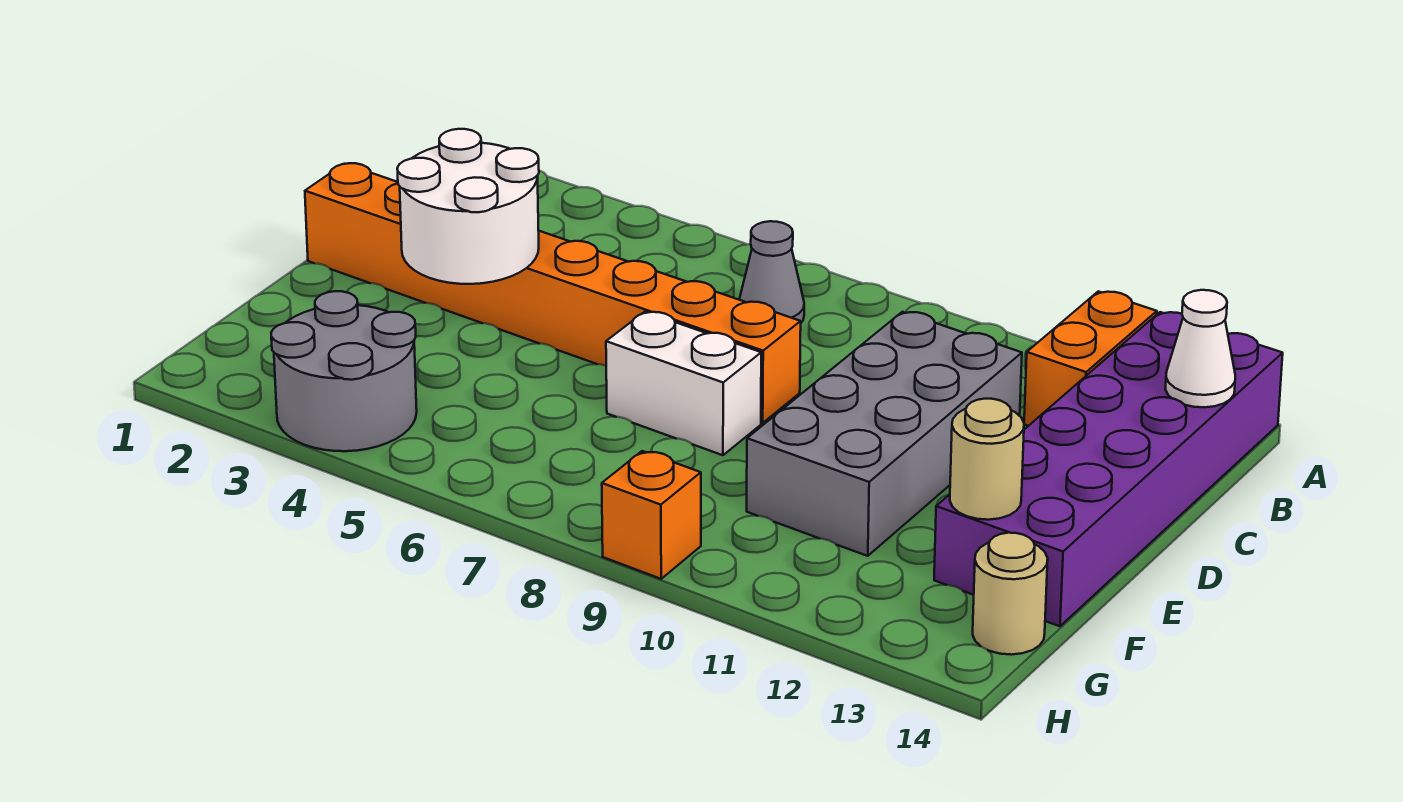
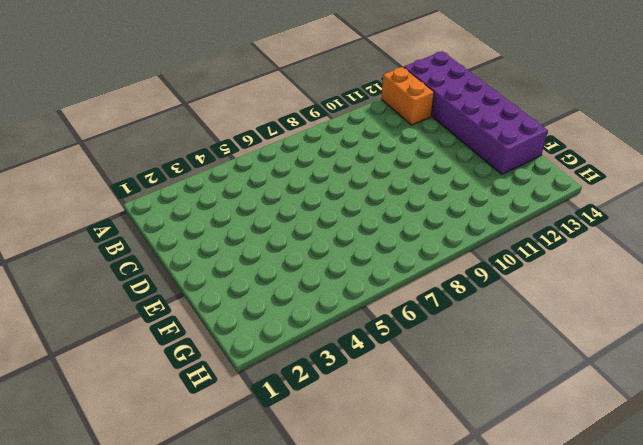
none -> grey cone B7 level 1
none -> grey brick C10:F11 level 1
none -> orange brick D1:D8 level 1

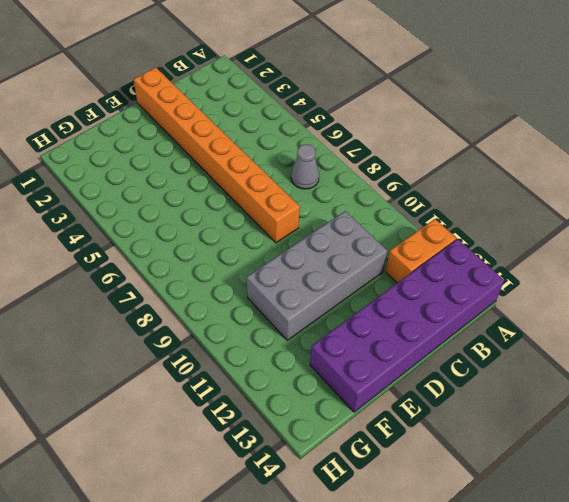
none -> white brick E7:E8 level 1
none -> grey round brick G3:H4 level 1
none -> tan round brick G14 level 1

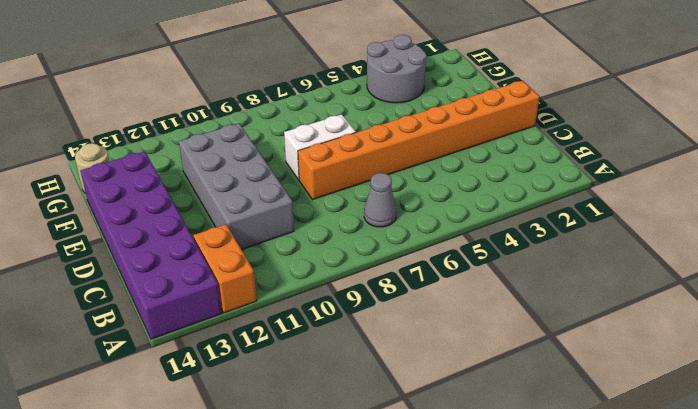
none -> orange brick H9 level 1
none -> white cone B14 level 2
none -> white round brick D3:E4 level 2

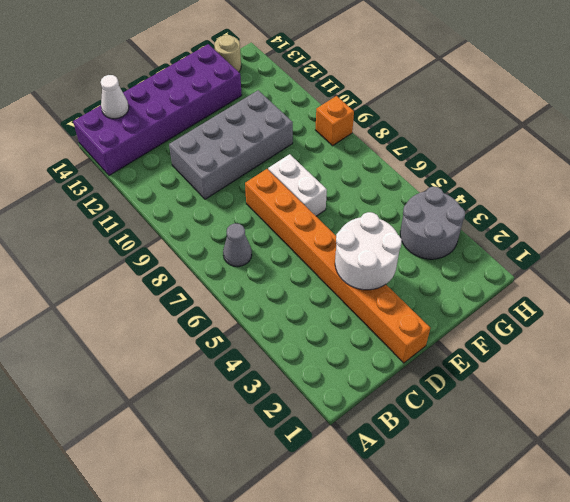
none -> orange brick A12:B12 level 1
none -> tan round brick F13 level 2

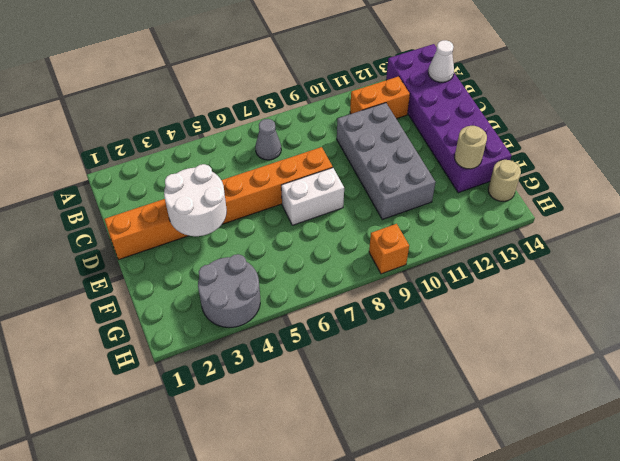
orange brick B11:B12 level 1 -> orange brick A12:B12 level 1

